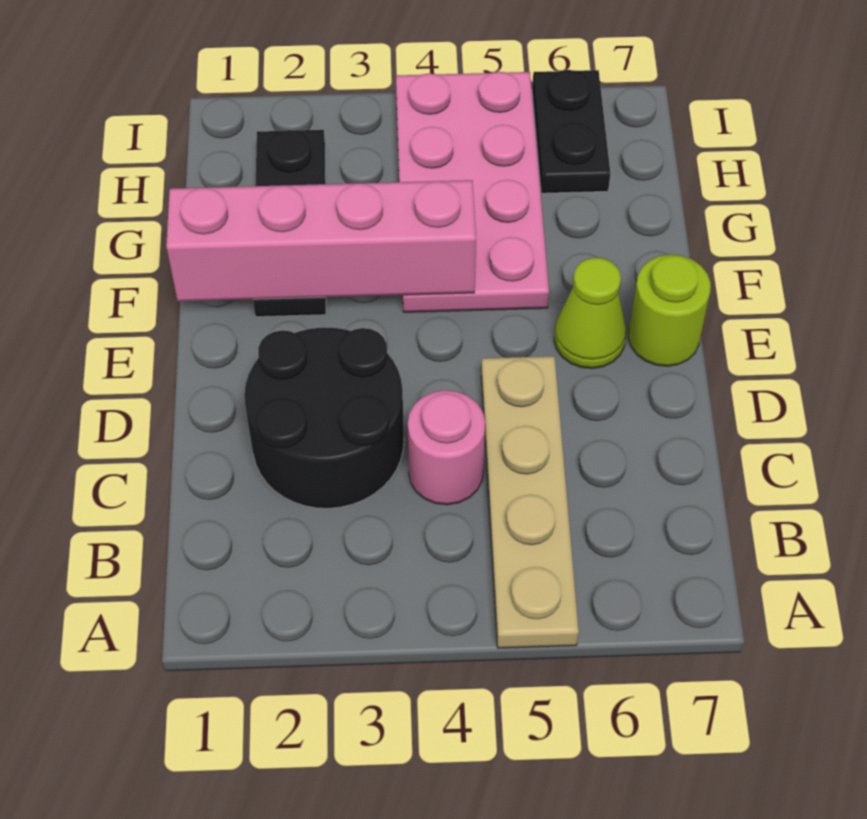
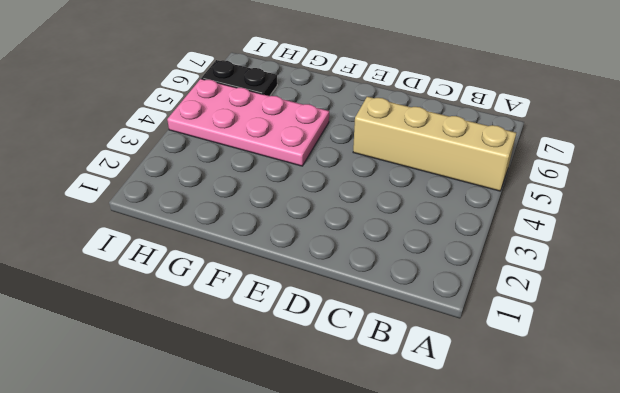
tan brick A5:D5 level 1 -> tan plate A5:D5 level 1
none -> black round brick C2:D3 level 1
none -> pink round brick C4 level 1

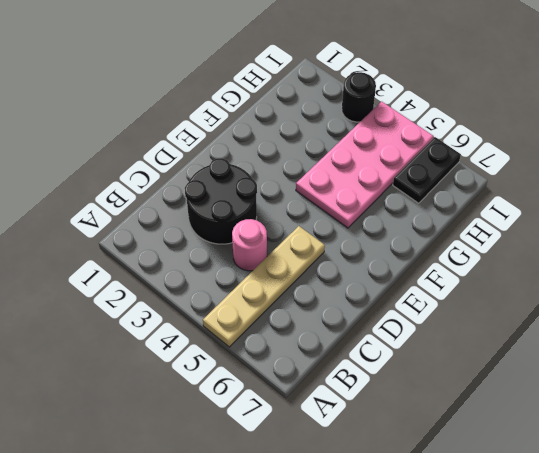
black round brick I3 level 1 -> none
none -> lime cone E6 level 1
none -> lime round brick E7 level 1

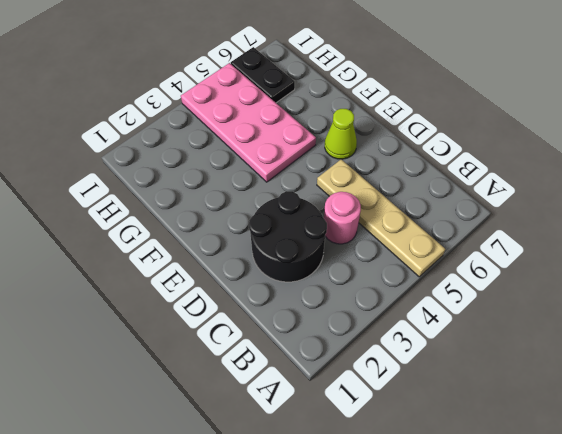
none -> lime round brick E7 level 1
none -> black plate F2:H2 level 1

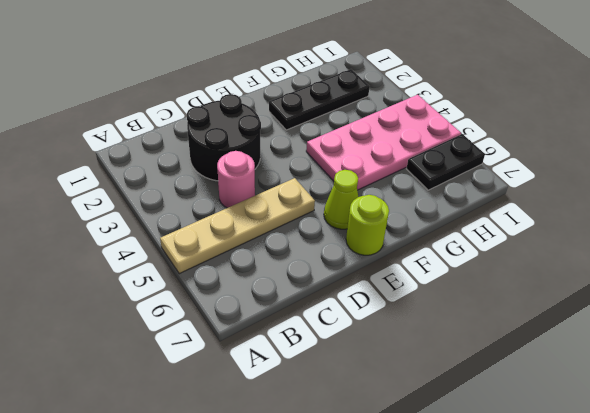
none -> pink brick F1:F4 level 2

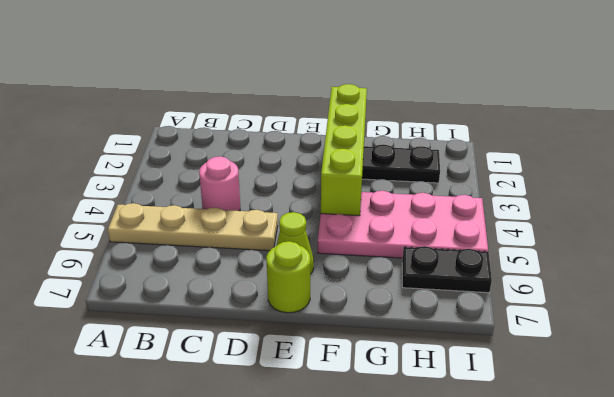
lime brick F1:F4 level 2 -> pink brick F1:F4 level 2
none -> black round brick C2:D3 level 1

